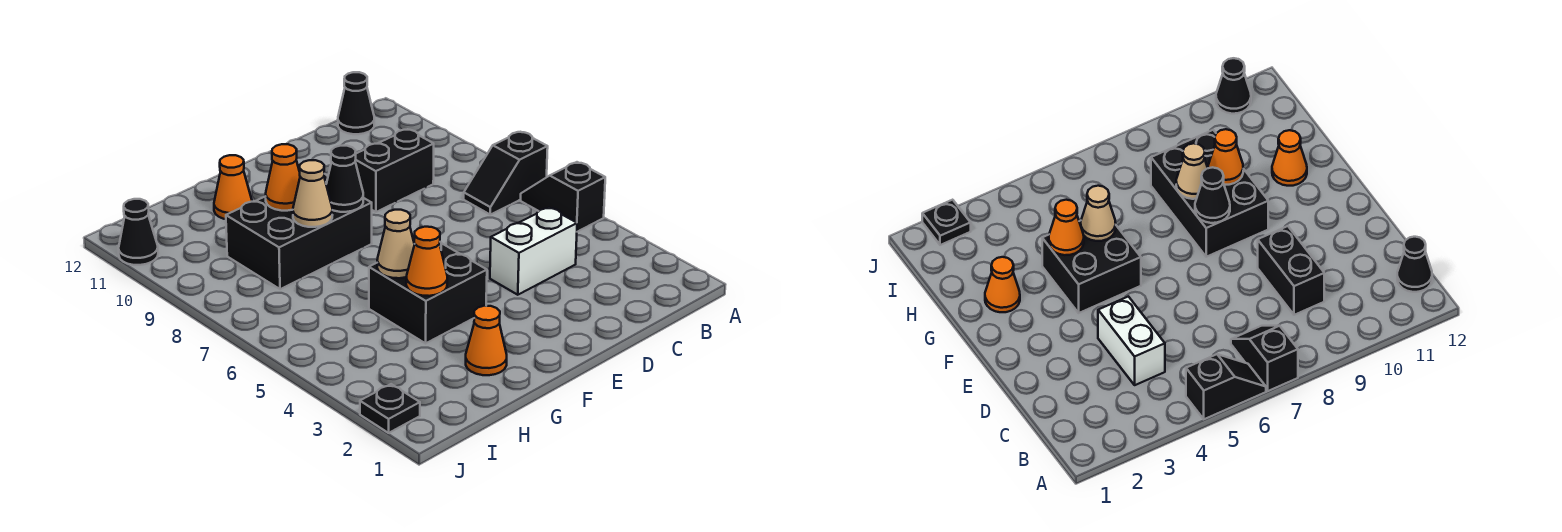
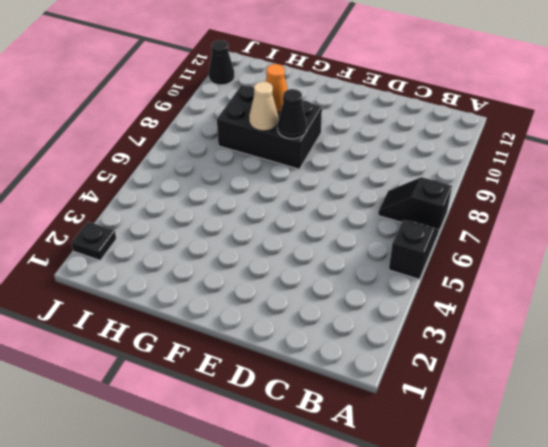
none -> black cone B12 level 1
none -> white brick C4:D4 level 1
none -> black brick C9:D9 level 1

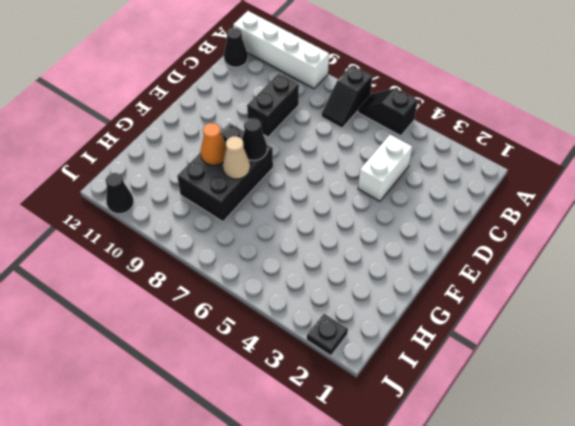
white brick A9:A12 level 1 -> none
none -> black brick F4:G5 level 1
none -> orange cone G2 level 1
none -> orange cone G11 level 1

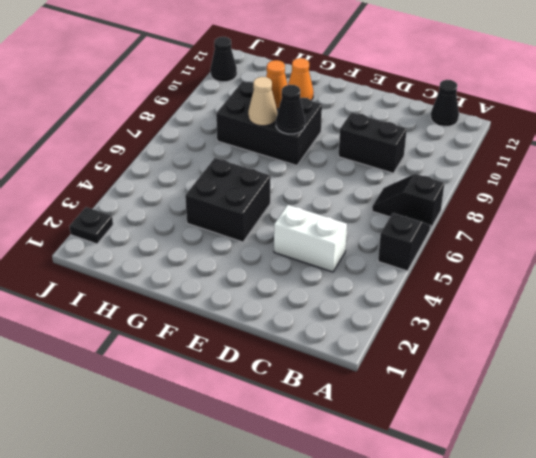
none -> orange cone G2 level 1
none -> orange cone G4 level 2
none -> tan cone G5 level 2

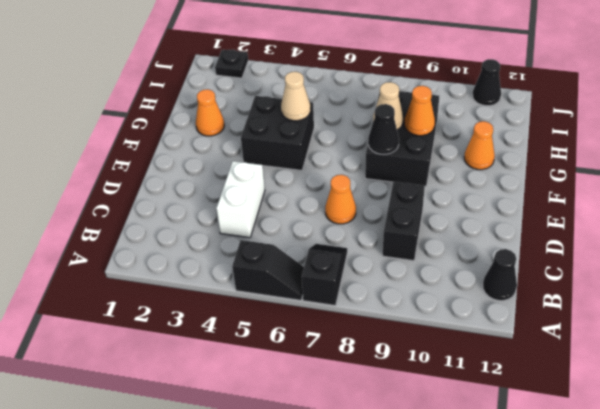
orange cone D7 level 1 -> orange cone G4 level 2

